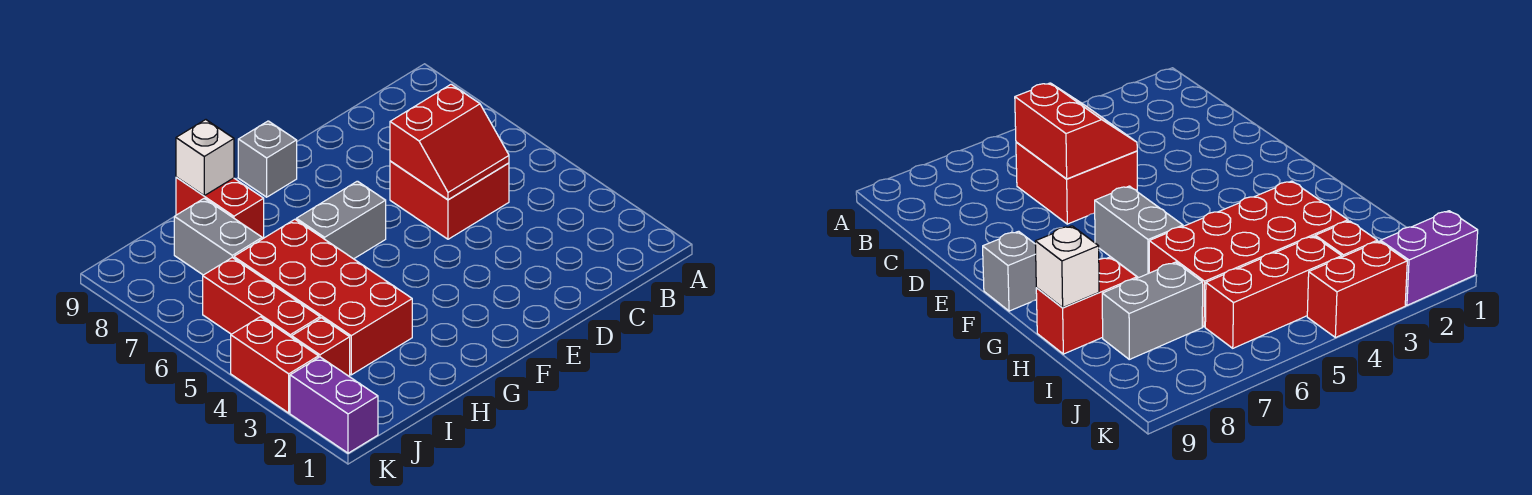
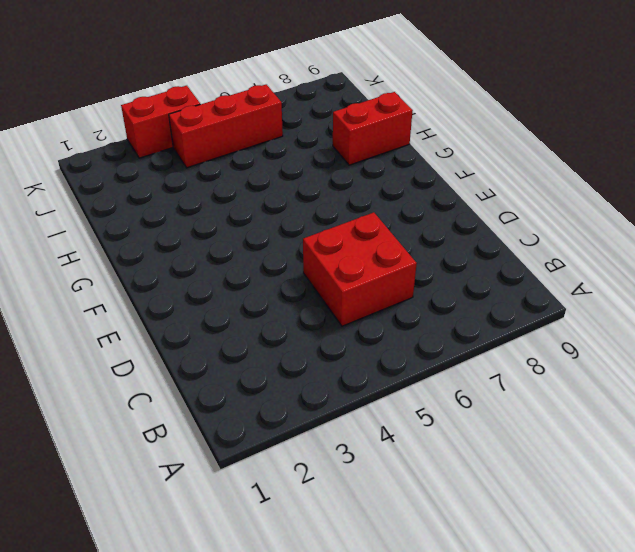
none -> grey brick F6:G6 level 1
none -> grey brick F9 level 1
none -> red brick H3:I6 level 1

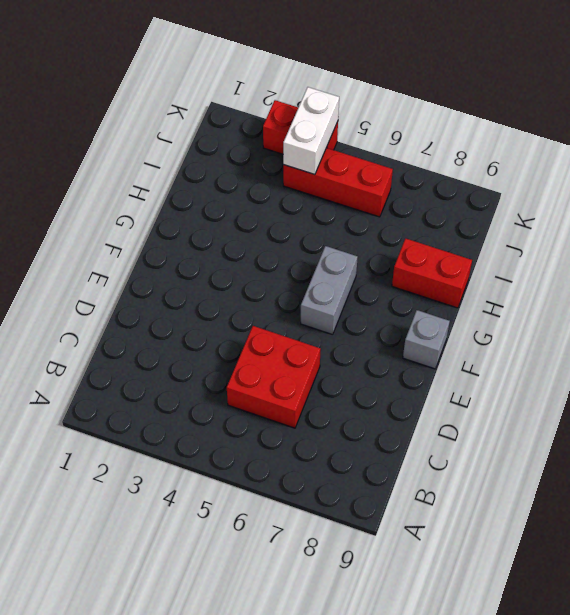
white brick J4:K4 level 2 -> none
none -> red brick H3:I6 level 1
none -> grey brick I7:I8 level 1
none -> red brick J3 level 1

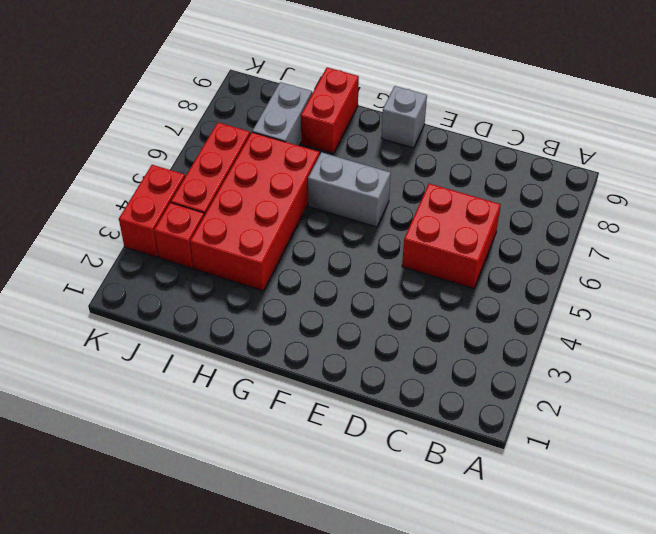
none -> purple brick K1:K2 level 1
none -> red slope C5:D6 level 2 top 6
none -> white brick H9 level 2

